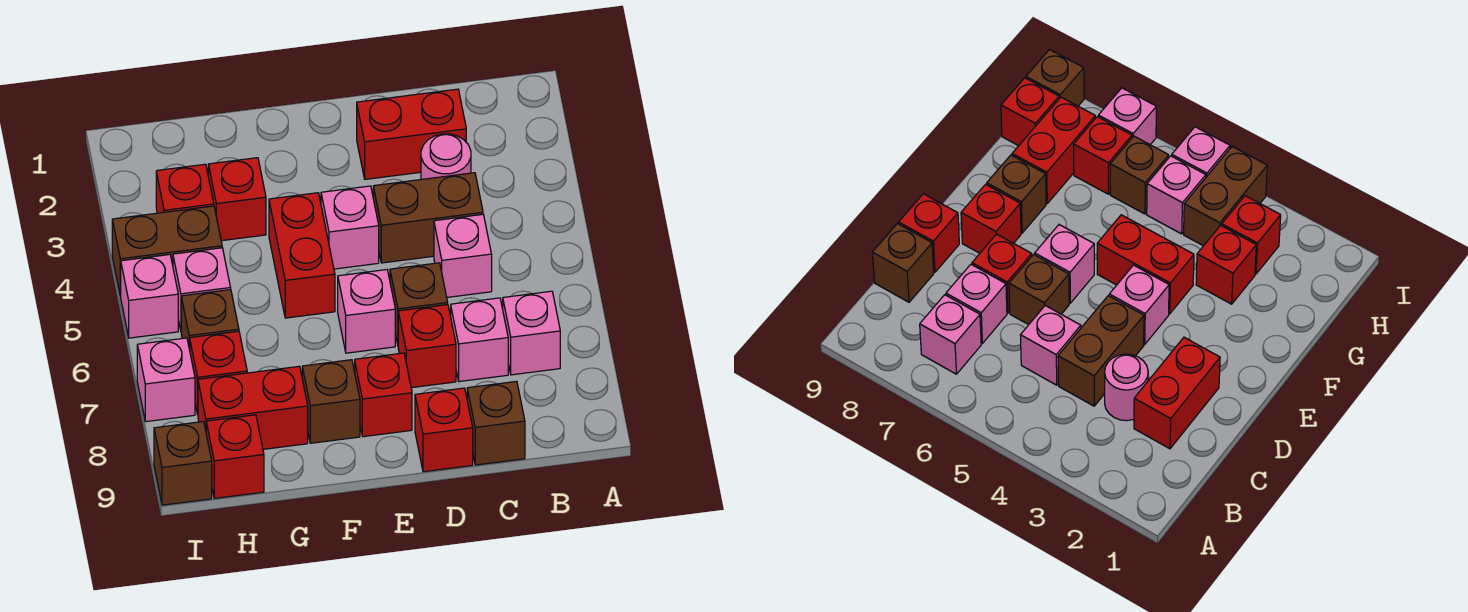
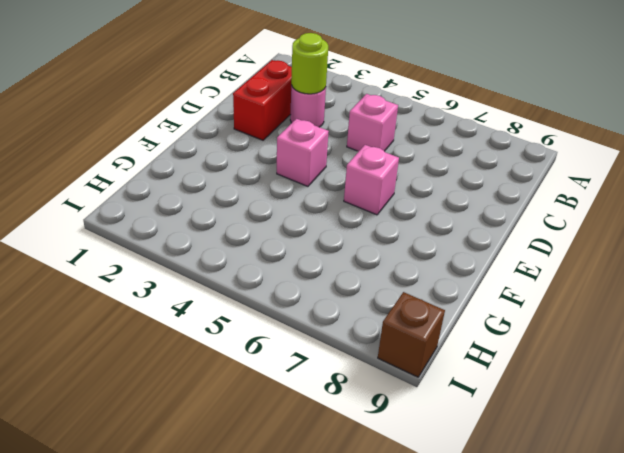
lime round brick C3 level 2 -> none
none -> pink brick B7 level 1
none -> brown brick C4:D4 level 1
none -> pink brick C7 level 1

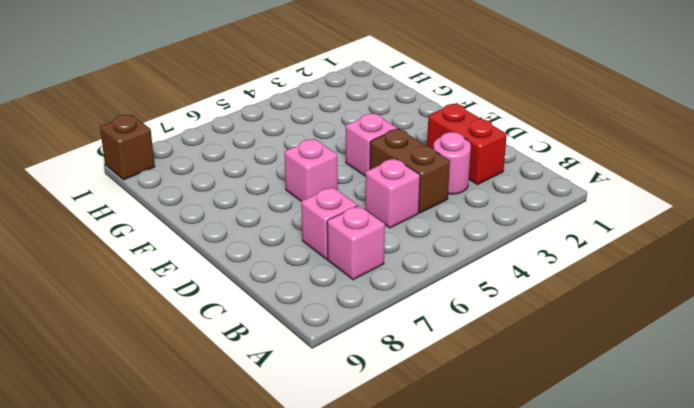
none -> brown brick C9 level 1
none -> brown brick D6 level 1
none -> red brick D7 level 1

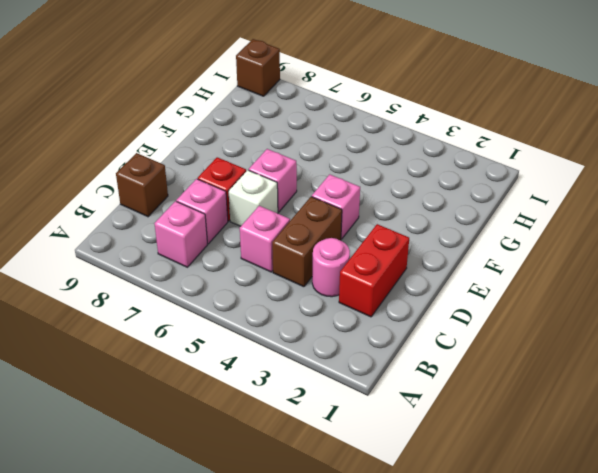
white brick D6 level 1 -> brown brick D6 level 1
none -> red brick D9 level 1
none -> red brick E8 level 1
none -> red brick F4:F5 level 1

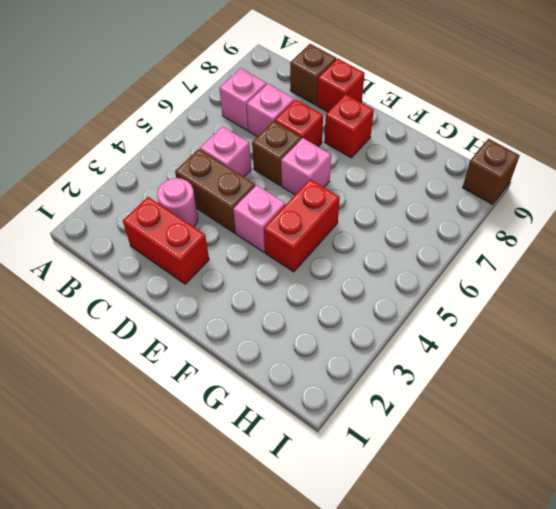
none -> brown brick F8 level 1
none -> red brick G3 level 1
none -> red brick G8:H8 level 1

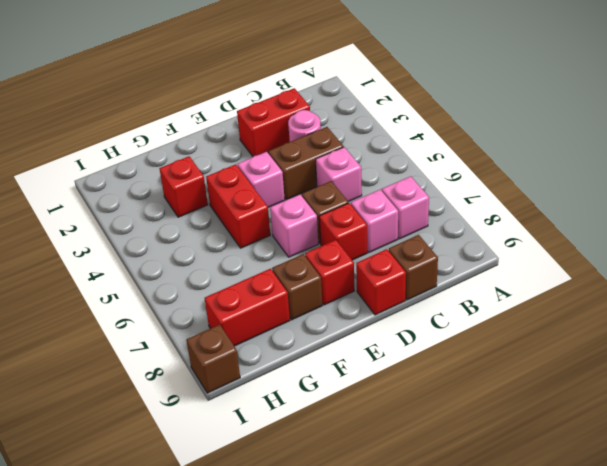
none -> red brick H3 level 1
none -> brown brick H4:I4 level 1
none -> pink brick H5 level 1

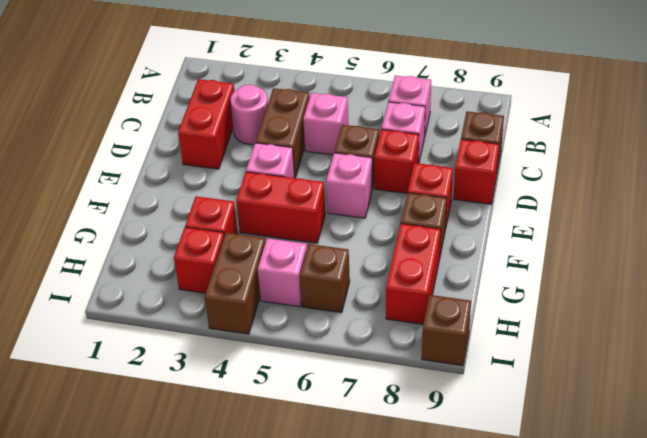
none -> red brick H7 level 1
none -> red brick H9 level 1
none -> pink brick I5 level 1

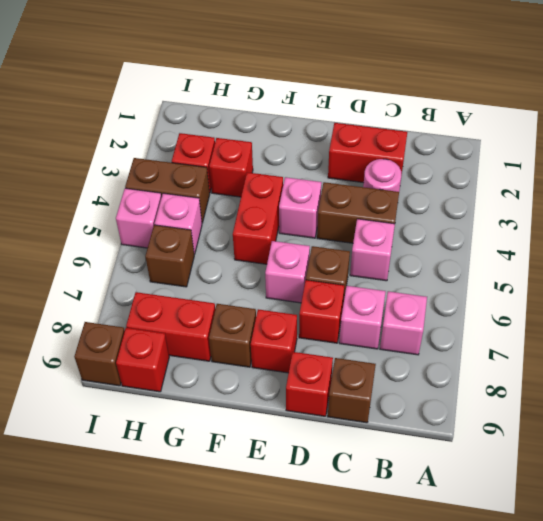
none -> red brick H7 level 1
none -> pink brick I7 level 1

